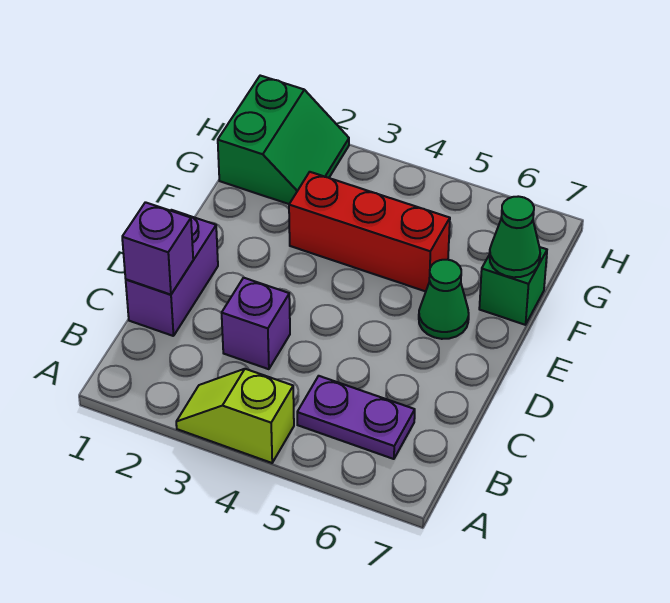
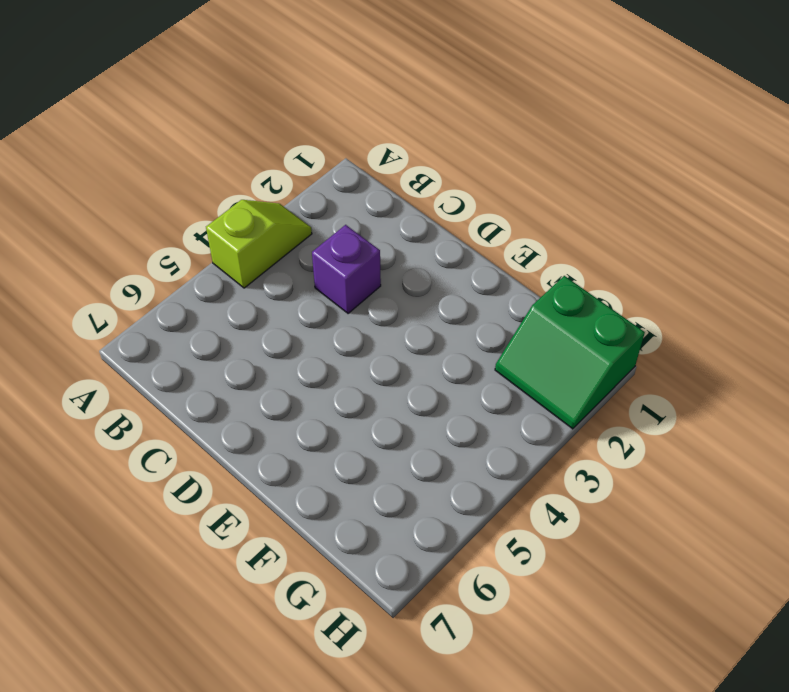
none -> purple plate B5:B6 level 1
none -> purple brick C1:D1 level 1

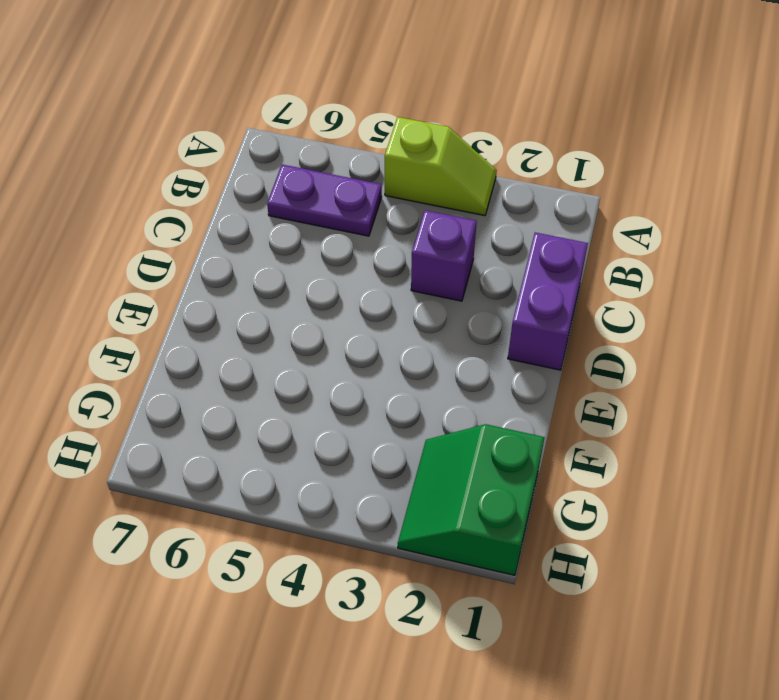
none -> green cone E6 level 1
none -> red brick F3:F5 level 1

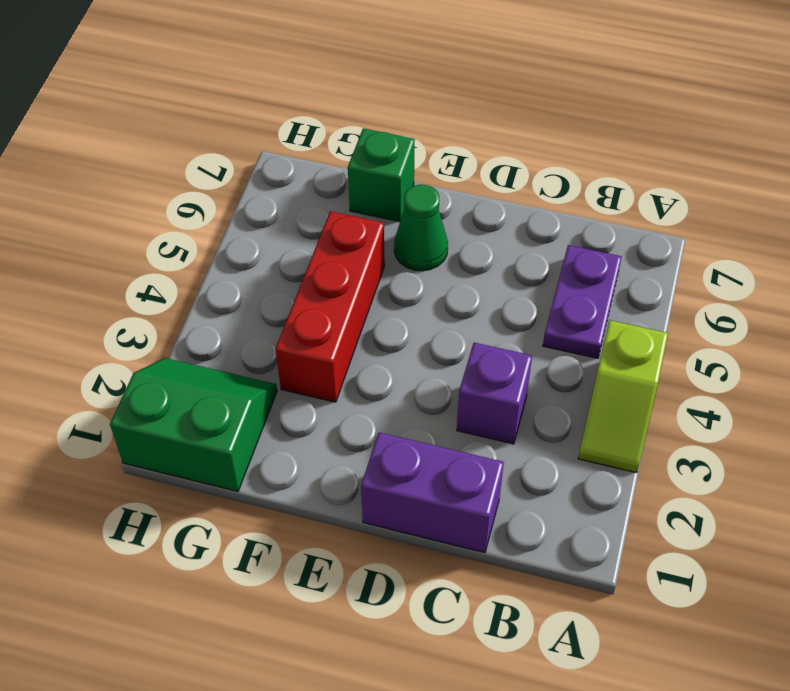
none -> purple brick C1 level 2
none -> green cone F7 level 2

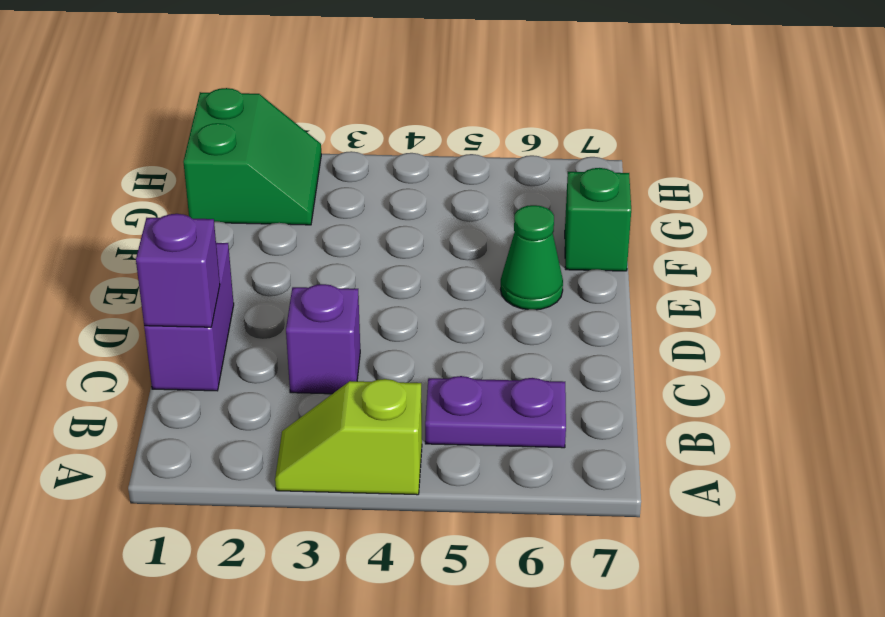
none -> red brick F3:F5 level 1
none -> green cone F7 level 2

